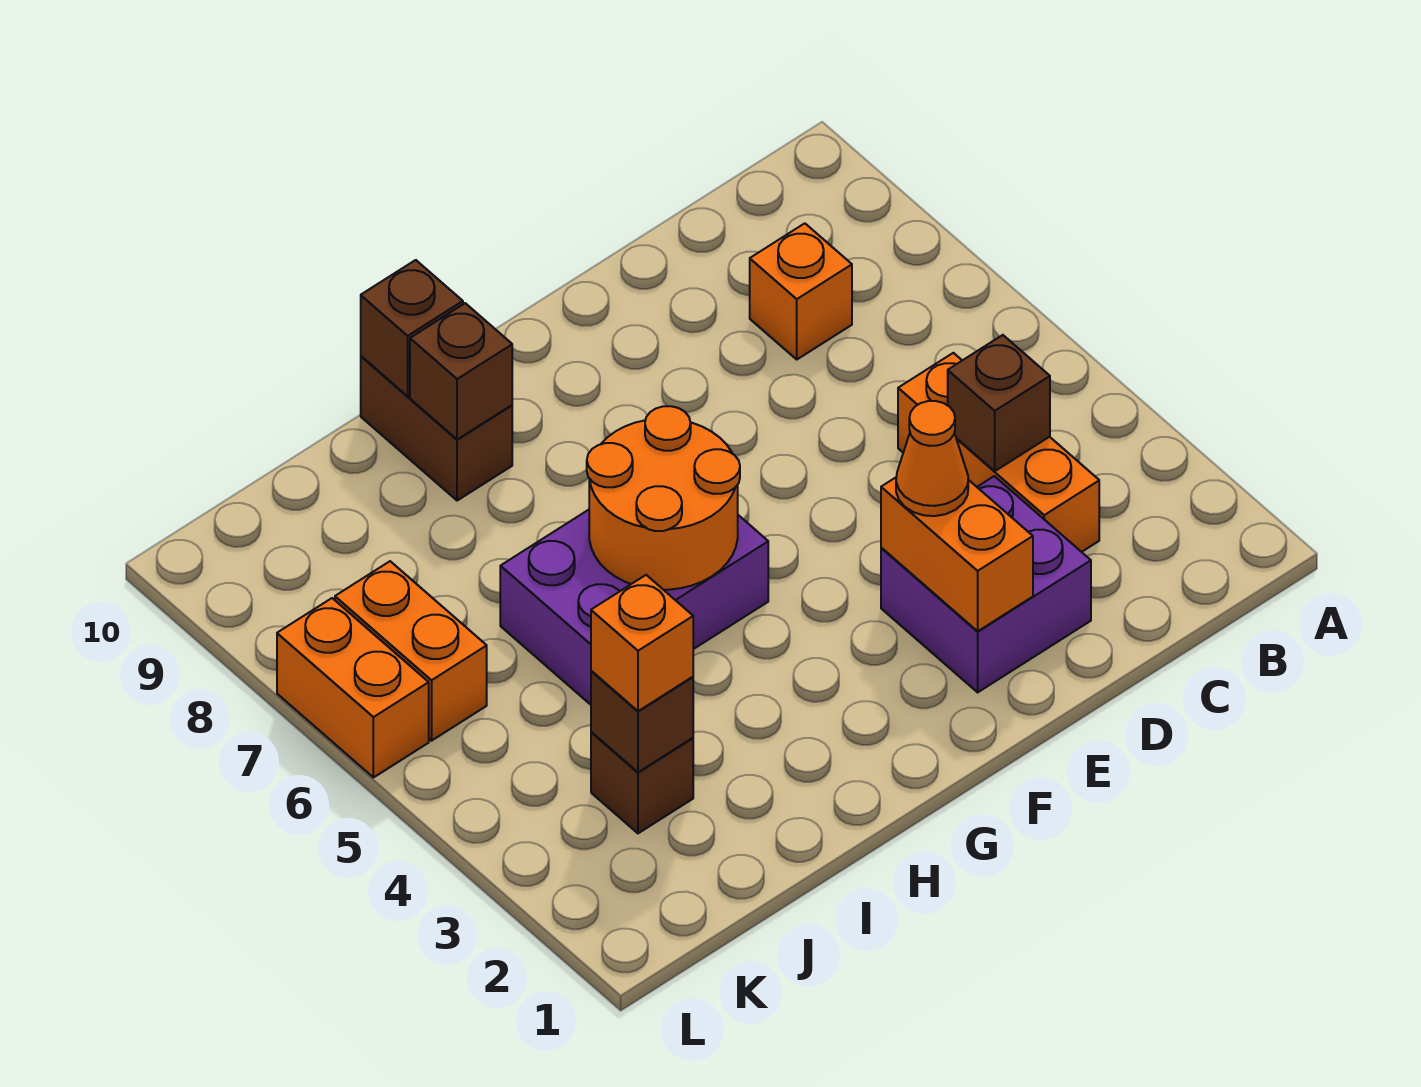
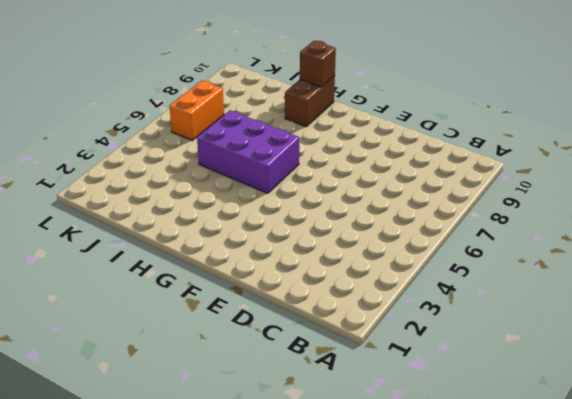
none -> orange brick C3:C5 level 1
none -> orange brick C8 level 1
none -> purple brick D2:E3 level 1

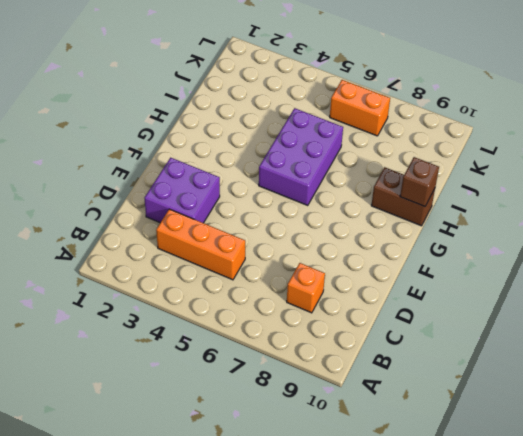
none -> brown brick J3 level 1
none -> orange brick L6:L7 level 1
none -> brown brick C4 level 2

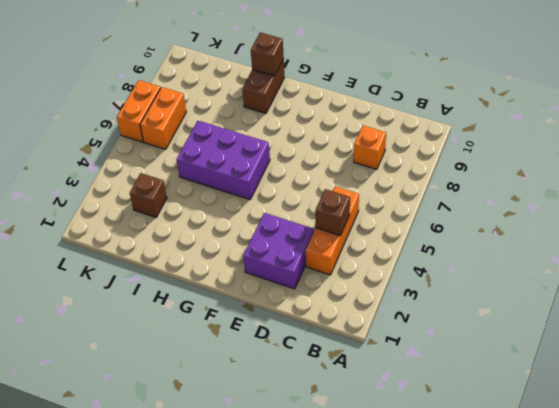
none -> orange brick E2:E3 level 2
none -> orange round brick G5:H6 level 2
none -> brown brick H9 level 2

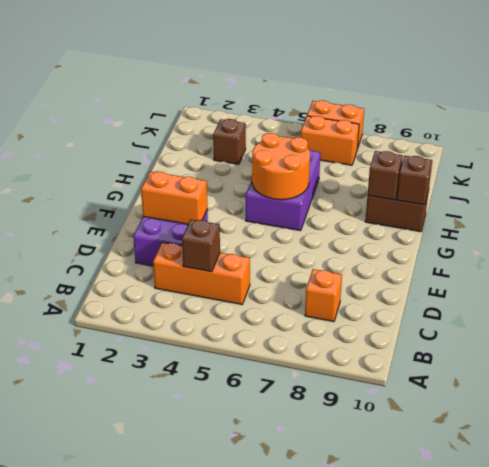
none -> brown brick J3 level 2
none -> orange cone E3 level 3
none -> orange brick J3 level 3

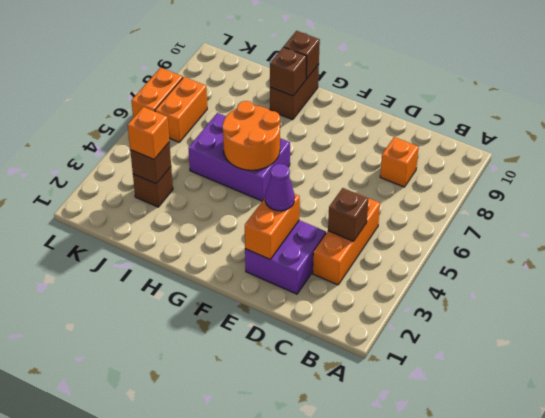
purple cone E3 level 3 -> orange cone E3 level 3

